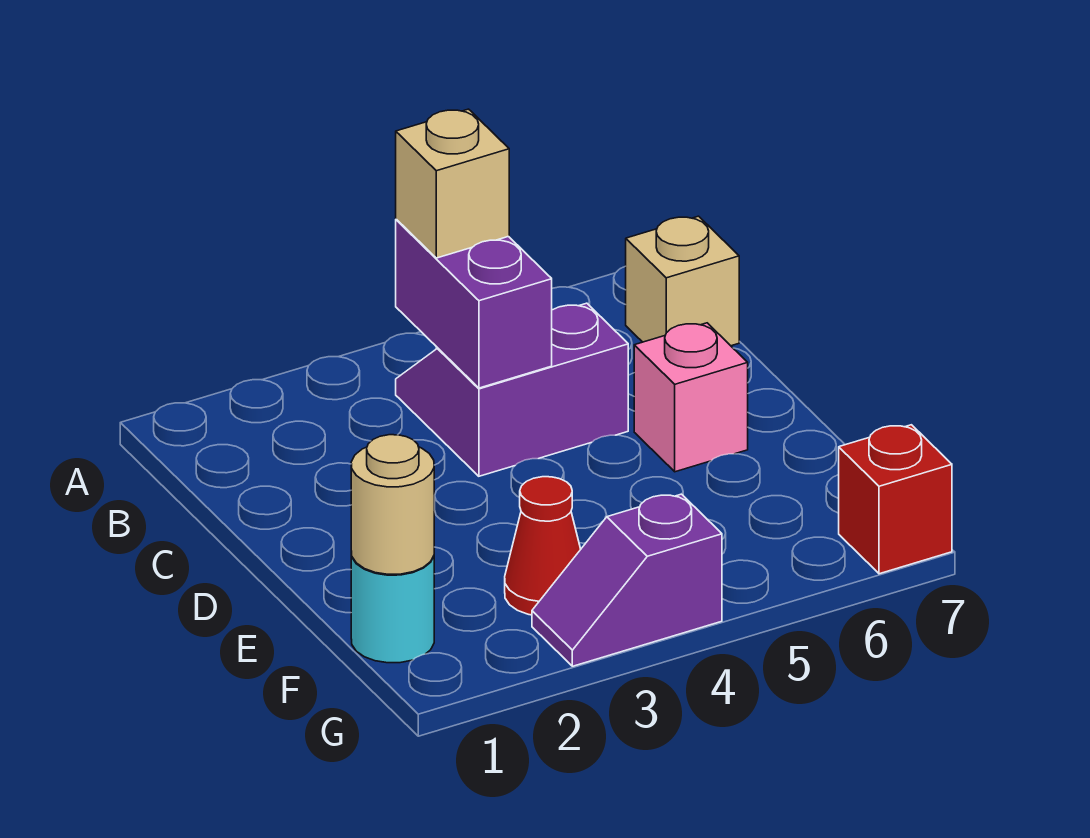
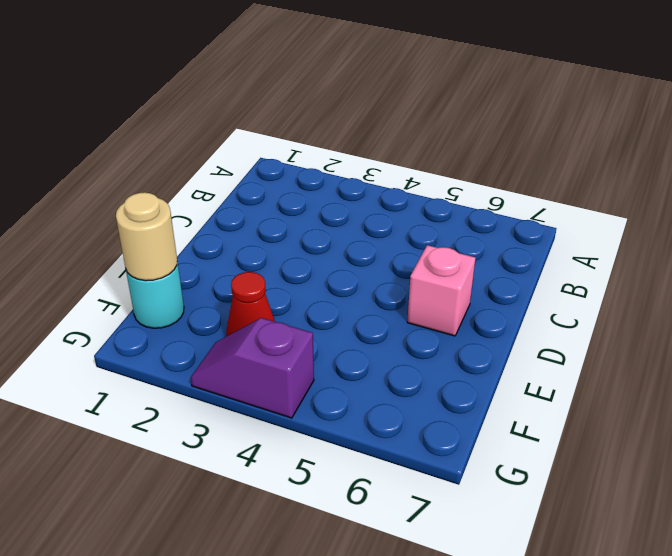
none -> purple slope B4:C5 level 1 top C
none -> tan brick B7 level 1

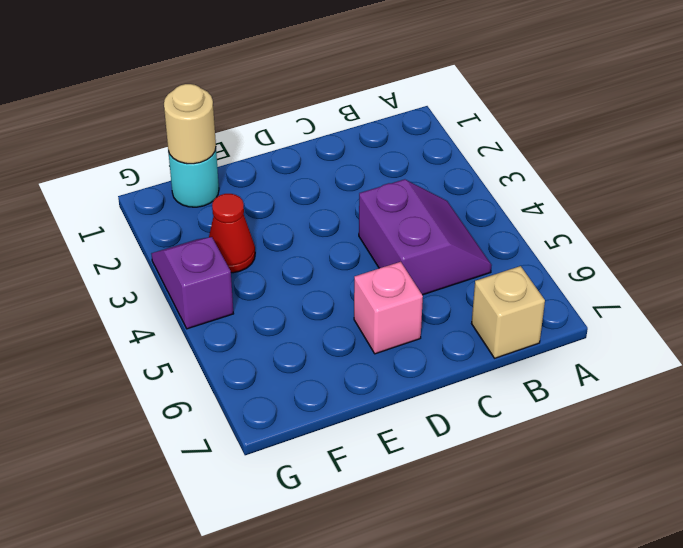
none -> red brick G7 level 1
none -> purple brick B4:C4 level 2

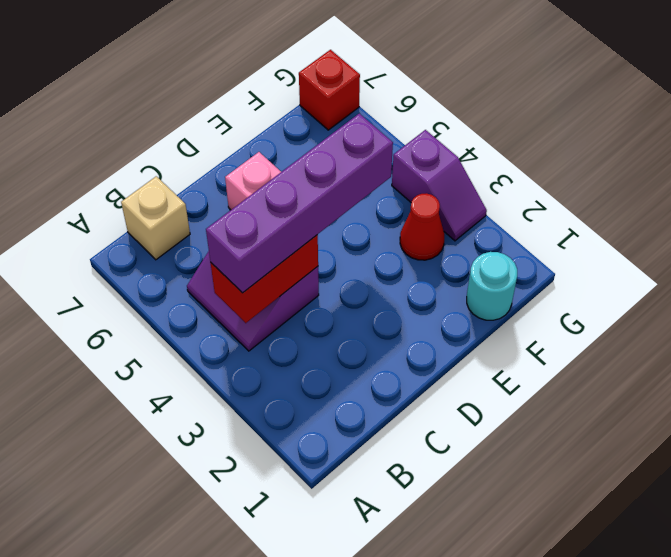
red brick B4:C4 level 2 -> purple brick B4:C4 level 2
purple brick B4:E4 level 3 -> tan brick B4 level 3
none -> tan round brick F1 level 2

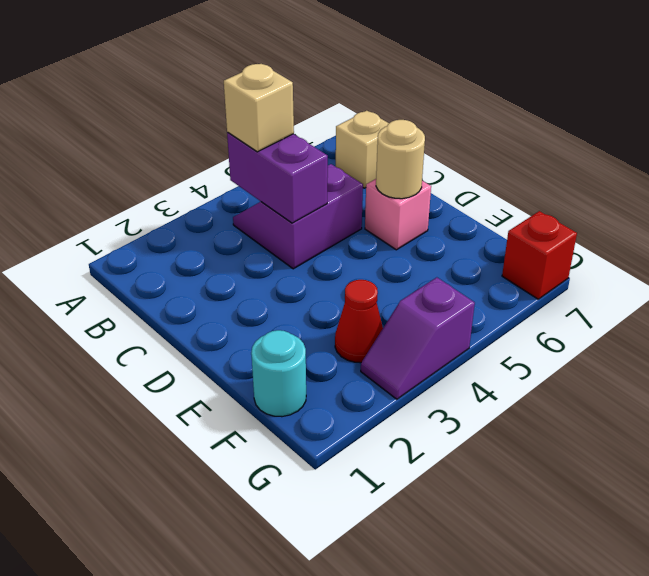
tan round brick D6 level 2 -> tan round brick F1 level 2

